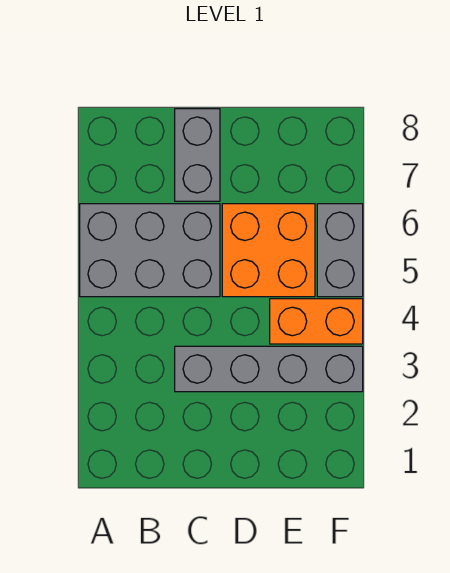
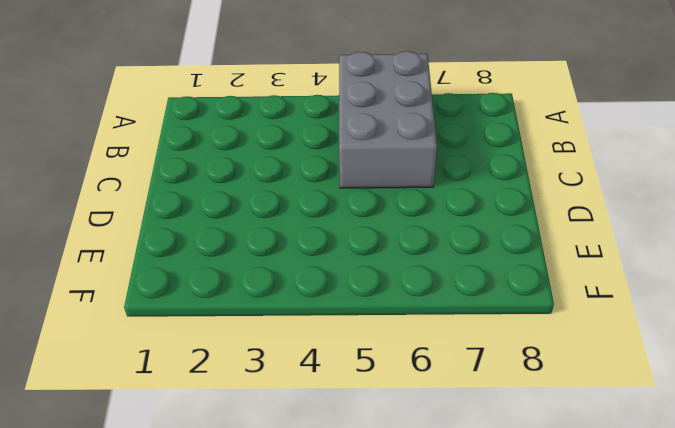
none -> grey brick C3:F3 level 1
none -> grey brick C7:C8 level 1

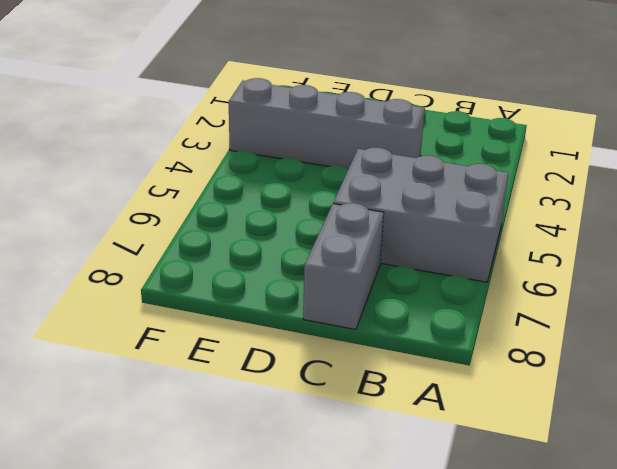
none -> orange brick D5:E6 level 1
none -> orange brick E4:F4 level 1

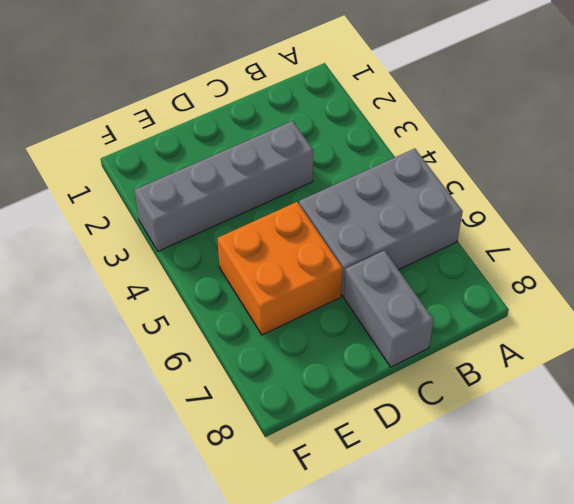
none -> orange brick E4:F4 level 1
none -> grey brick F5:F6 level 1

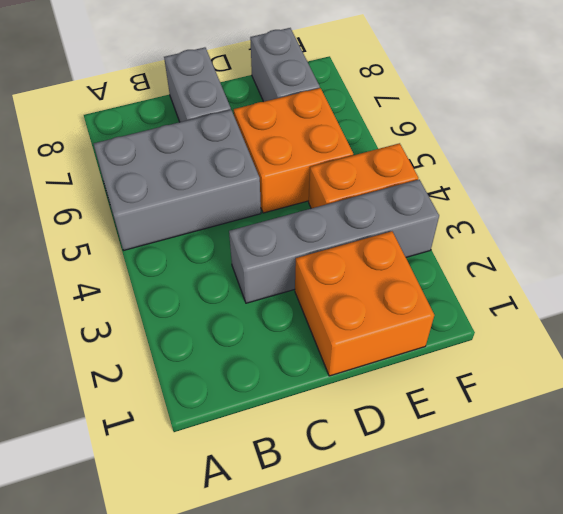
orange brick D1:E2 level 1 -> none
grey brick E7:E8 level 1 -> grey brick F5:F6 level 1

